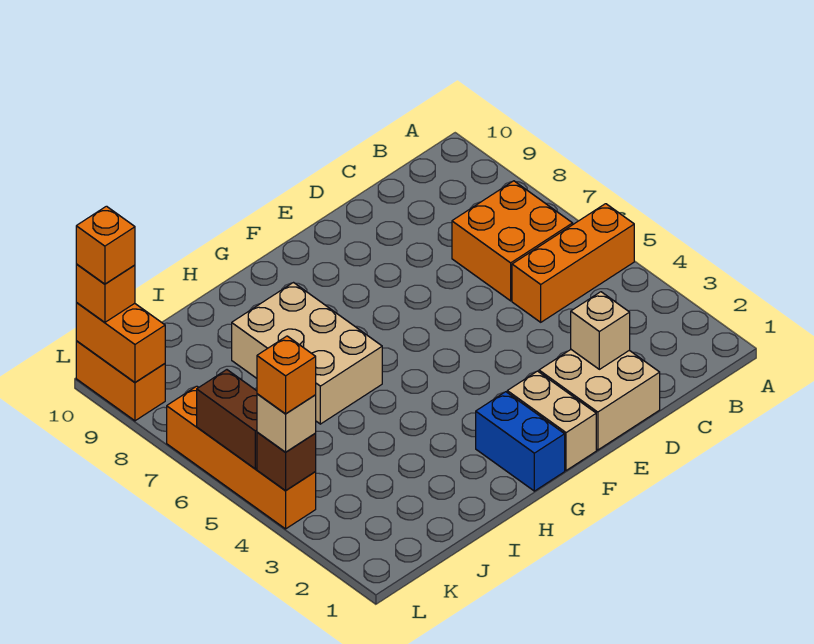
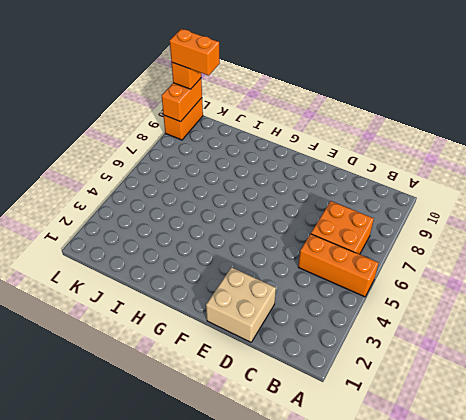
orange brick K10:L10 level 4 -> orange brick L10 level 4
none -> tan brick F1:F2 level 1
none -> blue brick G1:G2 level 1
none -> tan brick H6:I8 level 1

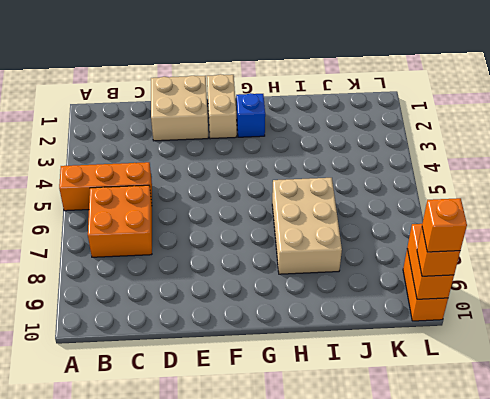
blue brick G2 level 1 -> blue brick G1:G2 level 1
none -> orange brick L4:L7 level 1
none -> tan brick D2 level 2
none -> brown brick L4 level 2

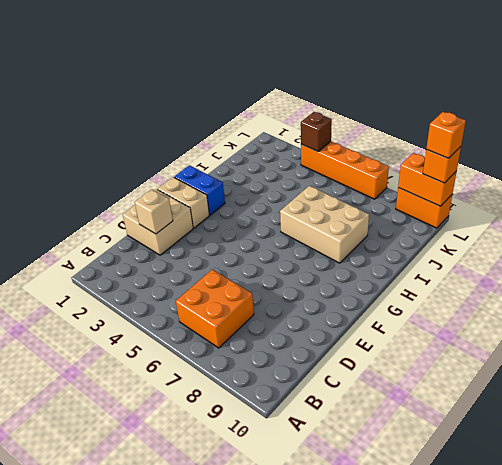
none -> orange brick A5:C5 level 1
none -> brown brick L5:L6 level 2
none -> tan brick L4 level 3

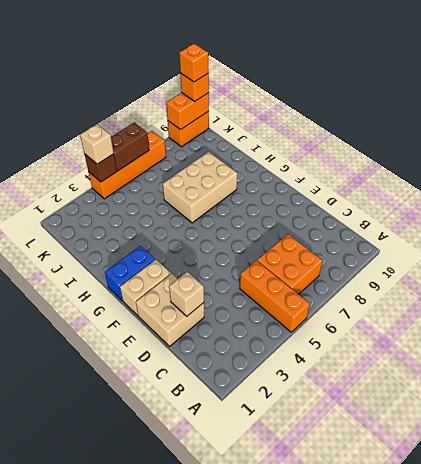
none -> orange brick L4 level 4

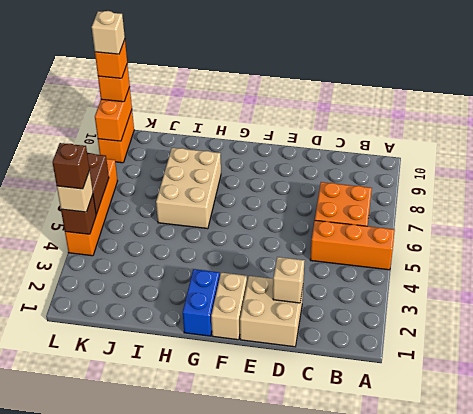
brown brick L4 level 4 -> orange brick L4 level 4
tan brick L10 level 5 -> none

